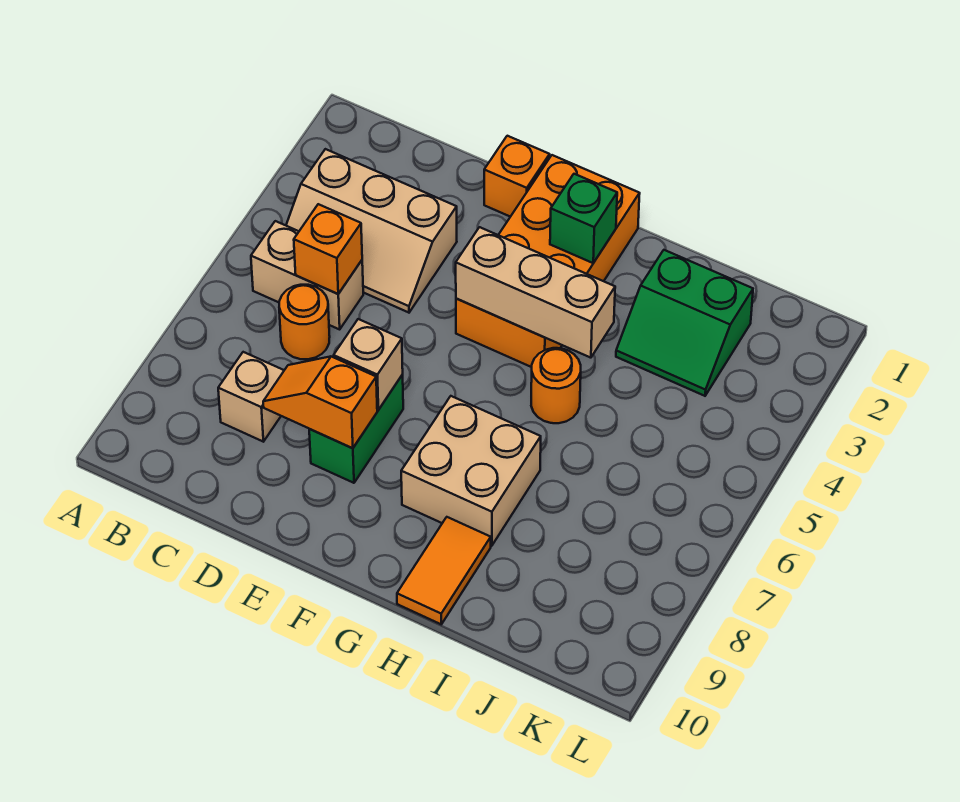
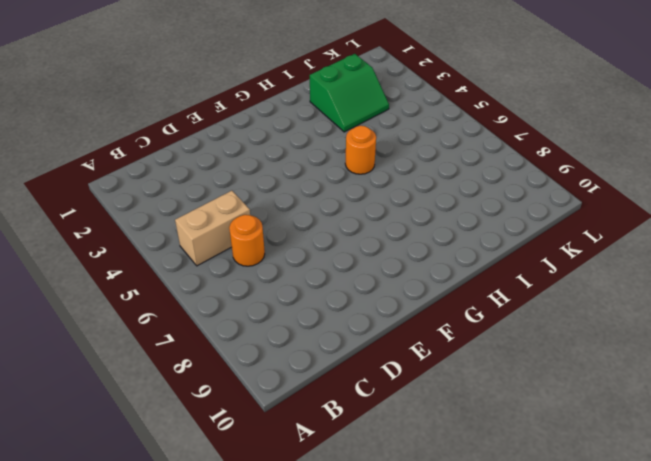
none -> tan slope B3:D4 level 1 top 3
none -> tan brick C8 level 1
none -> orange brick E1 level 1

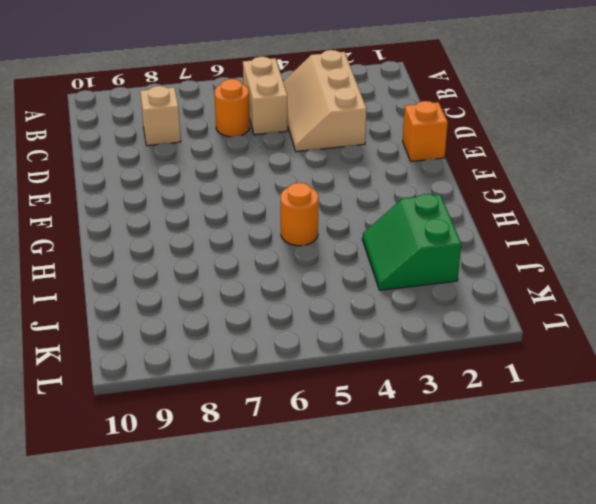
none -> green brick E7:E8 level 1
none -> orange brick F1:G4 level 1
none -> tan brick G7:H8 level 1

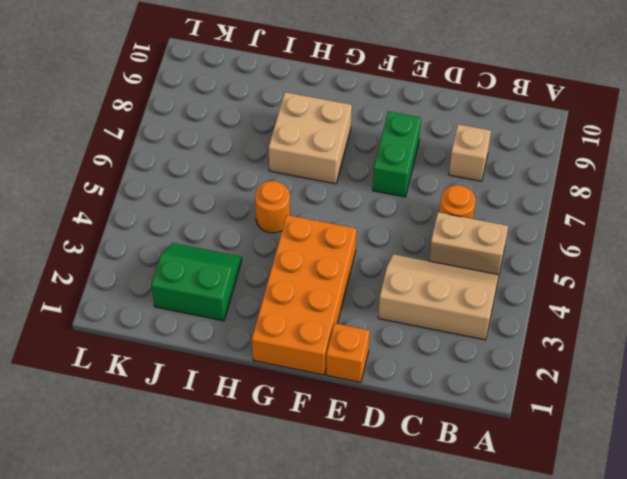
none -> orange tile H9:H10 level 1
none -> orange brick C5 level 2
none -> orange slope D8:E8 level 2 top E

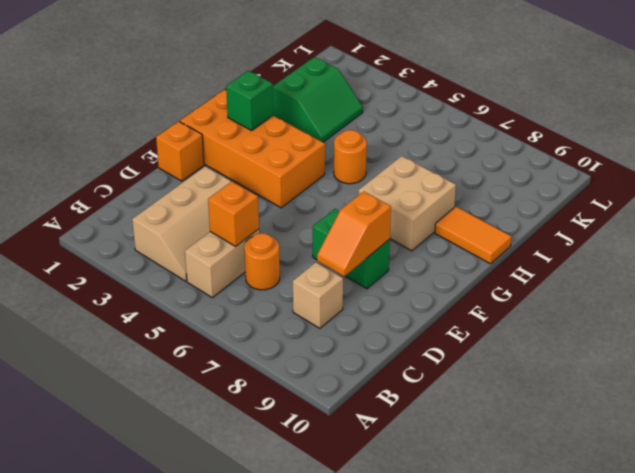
none -> tan brick E7 level 2
none -> tan brick F4:H4 level 2

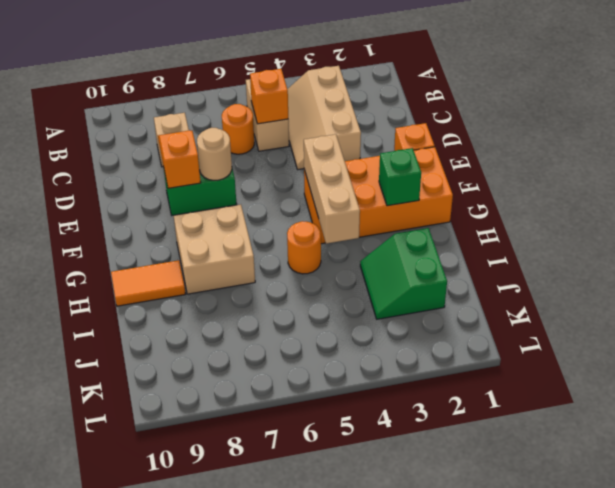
tan round brick E7 level 2 -> tan brick E7 level 2

